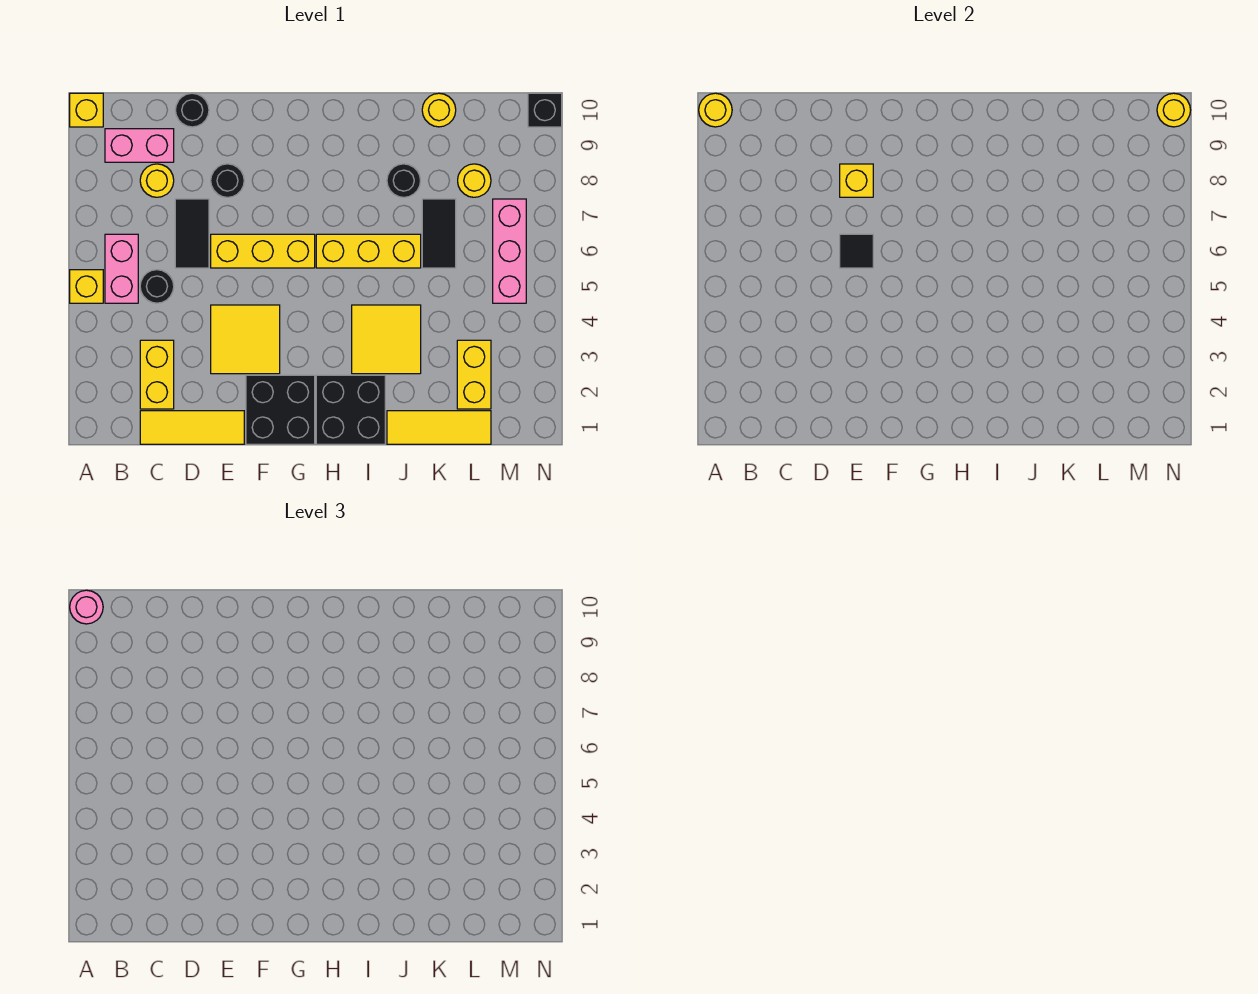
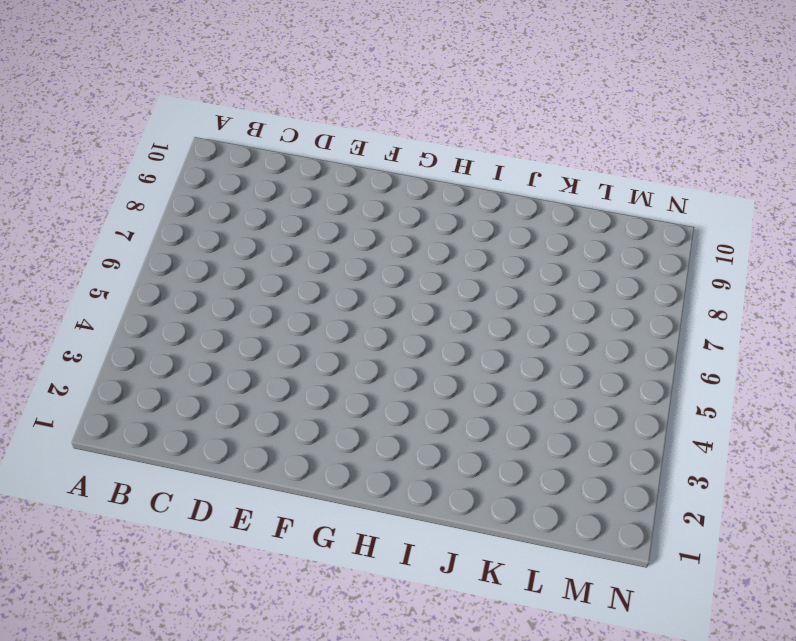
none -> yellow brick A5 level 1
none -> yellow brick A10 level 1
none -> pink brick B5:B6 level 1
none -> pink brick B9:C9 level 1

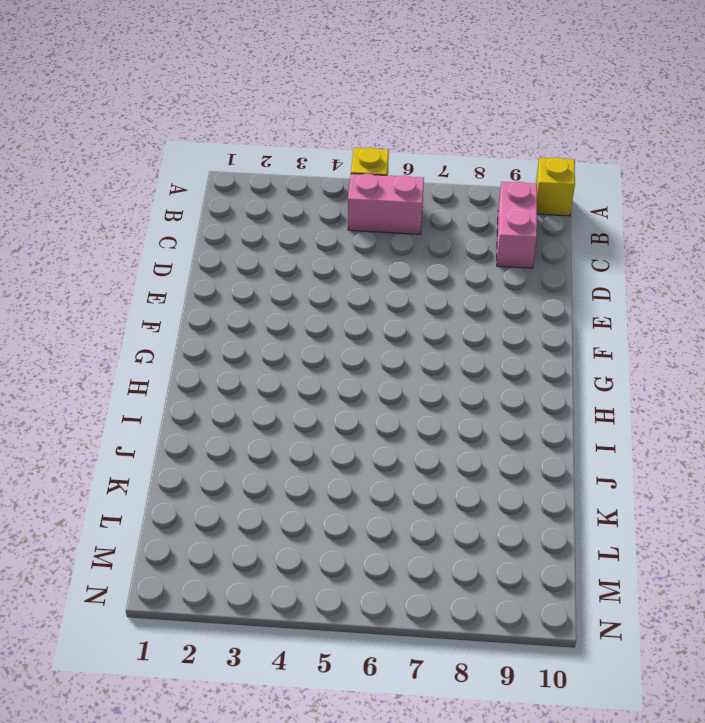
none -> yellow tile C1:E1 level 1
none -> yellow brick C2:C3 level 1
none -> black round brick C5 level 1
none -> yellow round brick C8 level 1

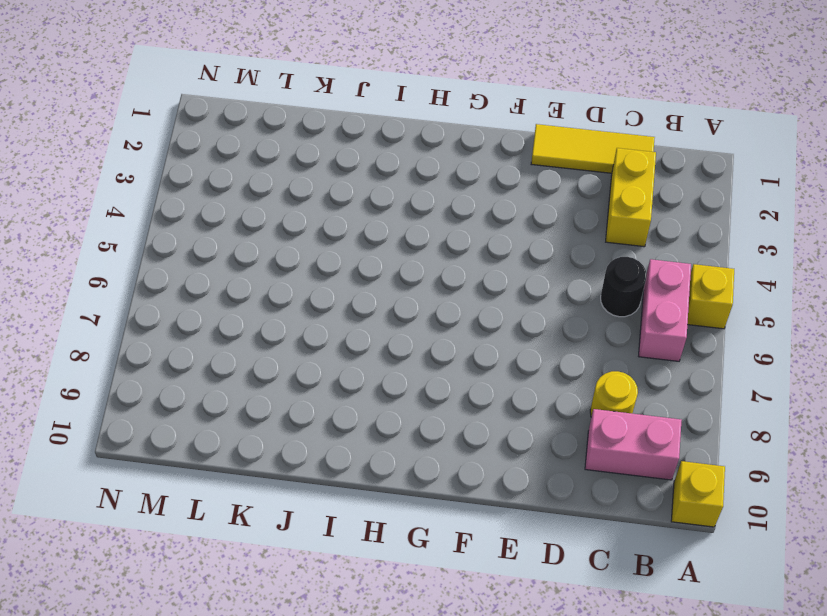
none -> black tile D6:D7 level 1
none -> black round brick D10 level 1
none -> yellow tile E3:F4 level 1
none -> yellow brick E6:G6 level 1

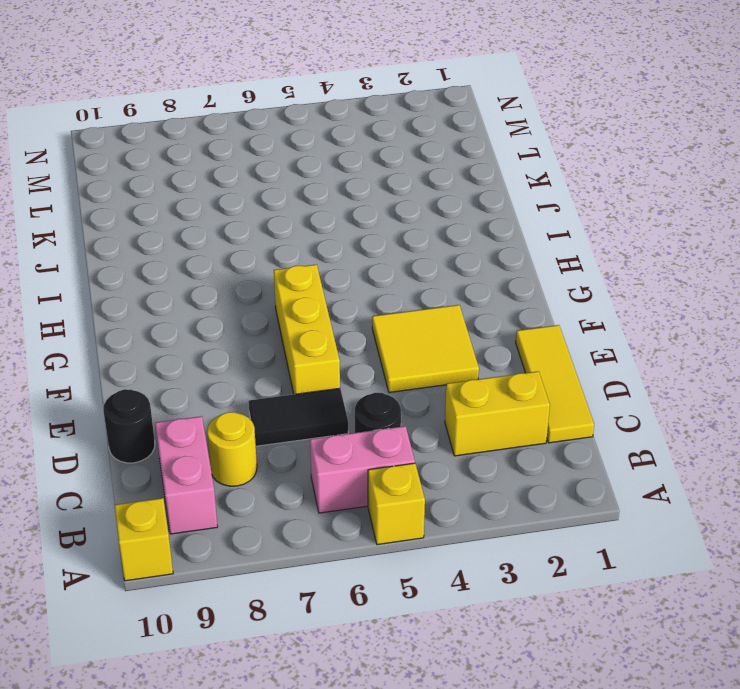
none -> black round brick E8 level 1
none -> black brick F1:G2 level 1
none -> black brick H1:I2 level 1
none -> yellow brick H6:J6 level 1

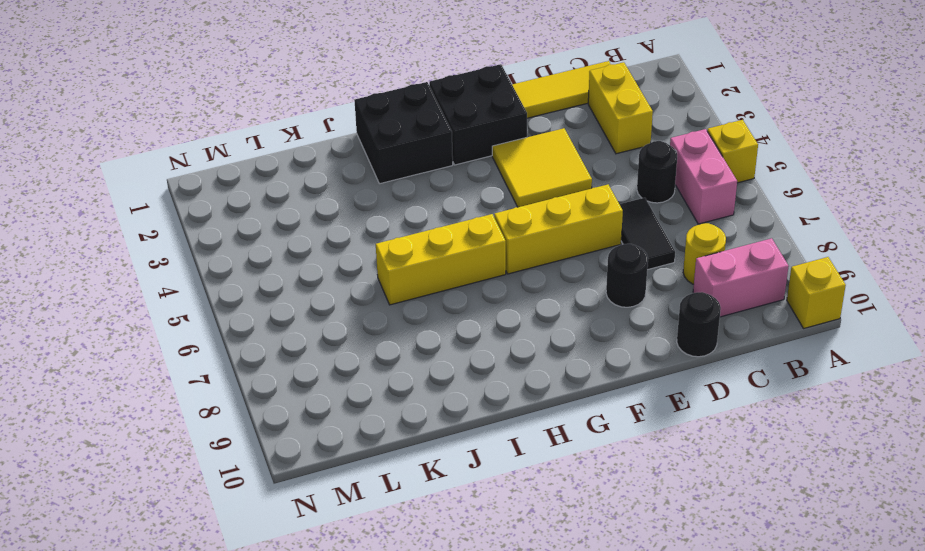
none -> yellow tile I3:J4 level 1
none -> yellow tile J1:L1 level 1
none -> black round brick J8 level 1
none -> black tile K6:K7 level 1

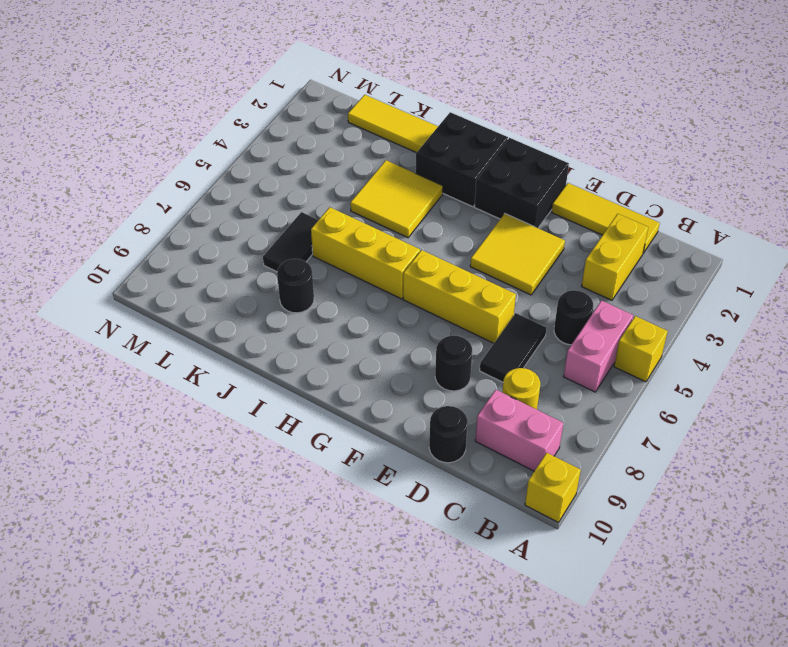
none -> yellow round brick K10 level 1
none -> yellow brick L2:L3 level 1
none -> yellow round brick L8 level 1
none -> pink brick M5:M7 level 1

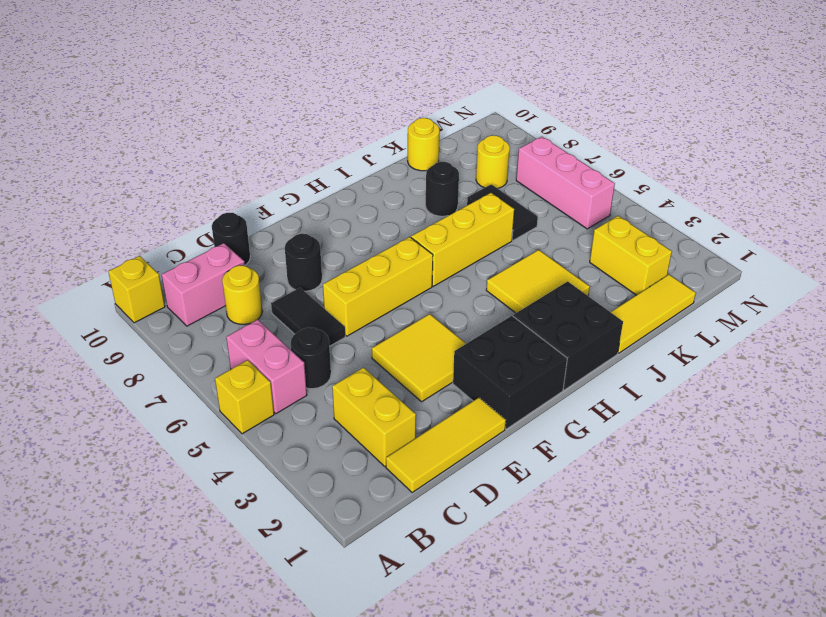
none -> black brick N10 level 1
none -> yellow round brick A10 level 2
none -> black tile E6 level 2
none -> yellow brick E8 level 2

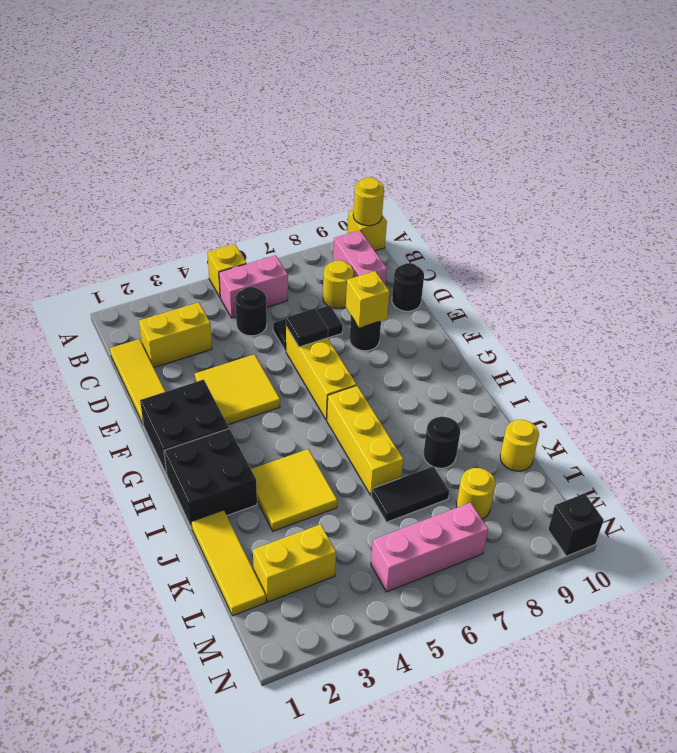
none -> yellow round brick N10 level 2
none -> pink round brick A10 level 3

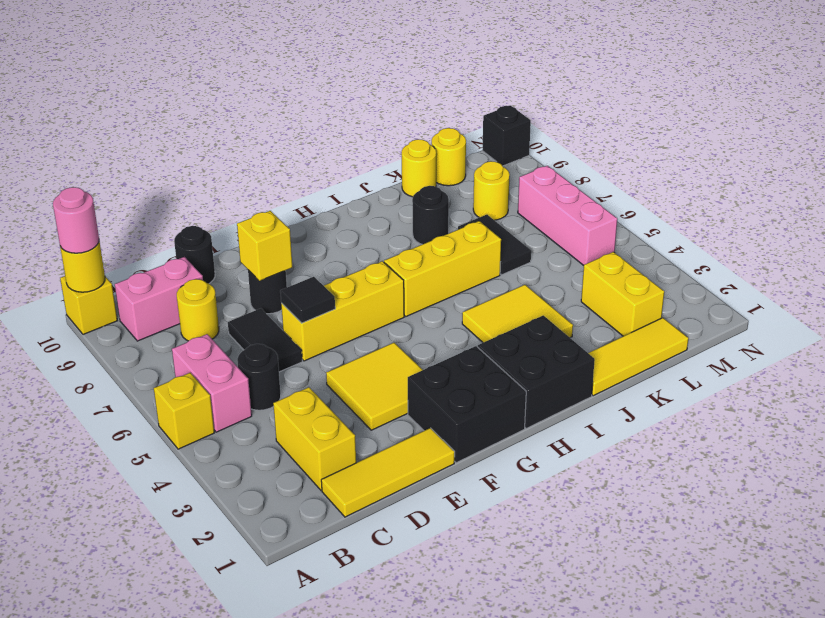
yellow round brick L10 level 1 -> yellow round brick N10 level 2

